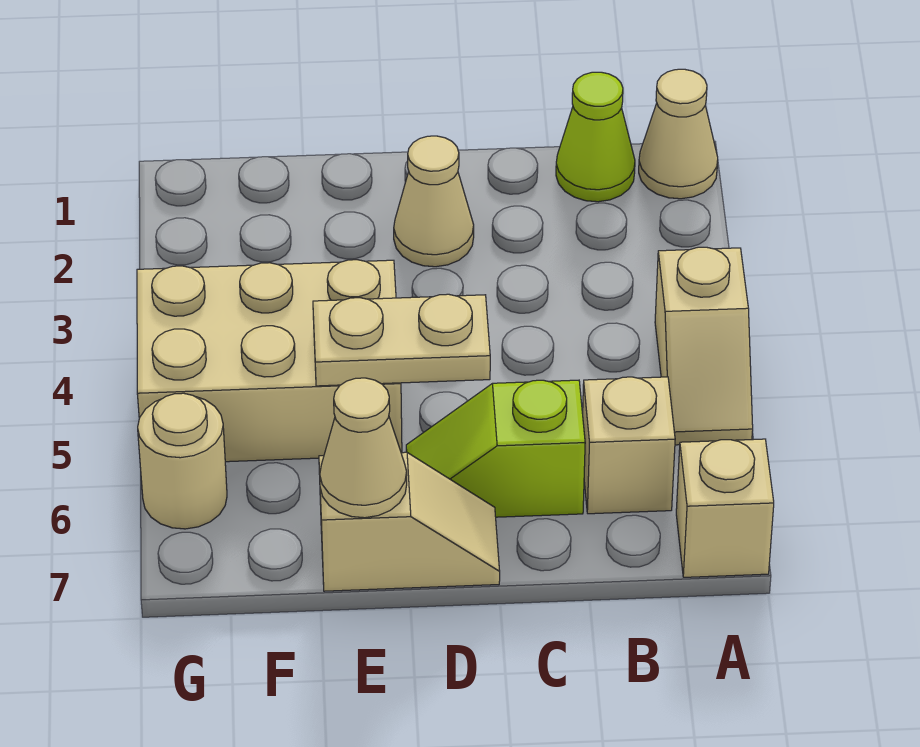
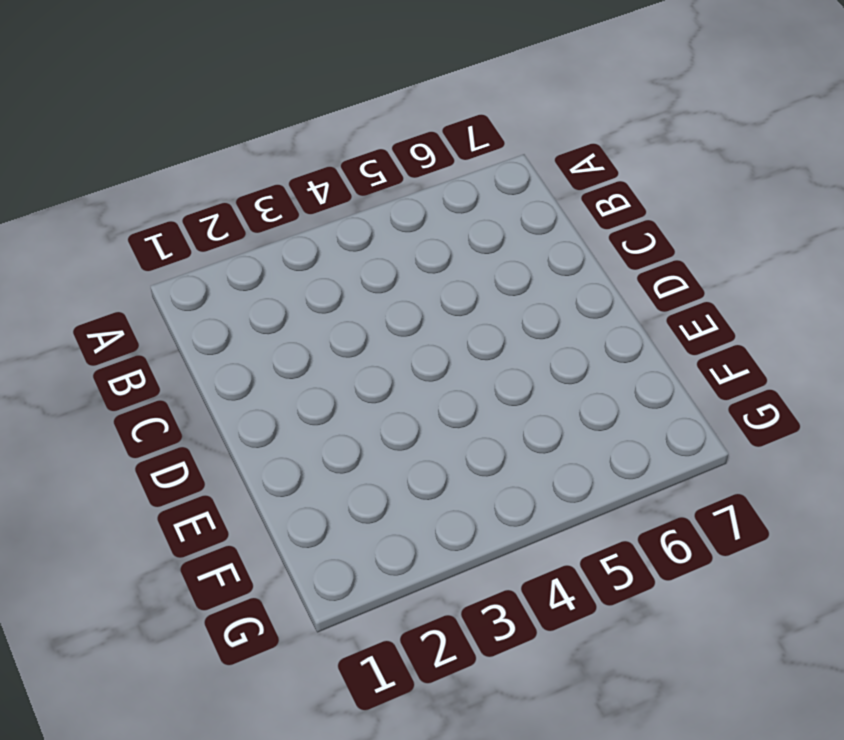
none -> tan cone A1 level 1
none -> tan slope A4:A5 level 1 top 4
none -> tan brick A7 level 1

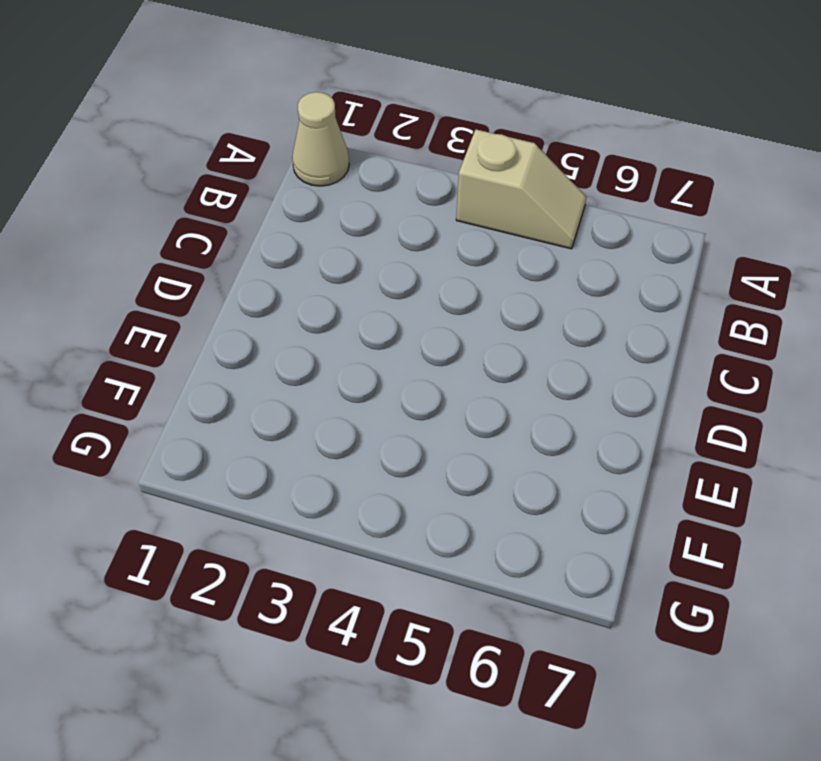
none -> tan brick A7 level 1
none -> lime cone B1 level 1
none -> tan brick B6 level 1

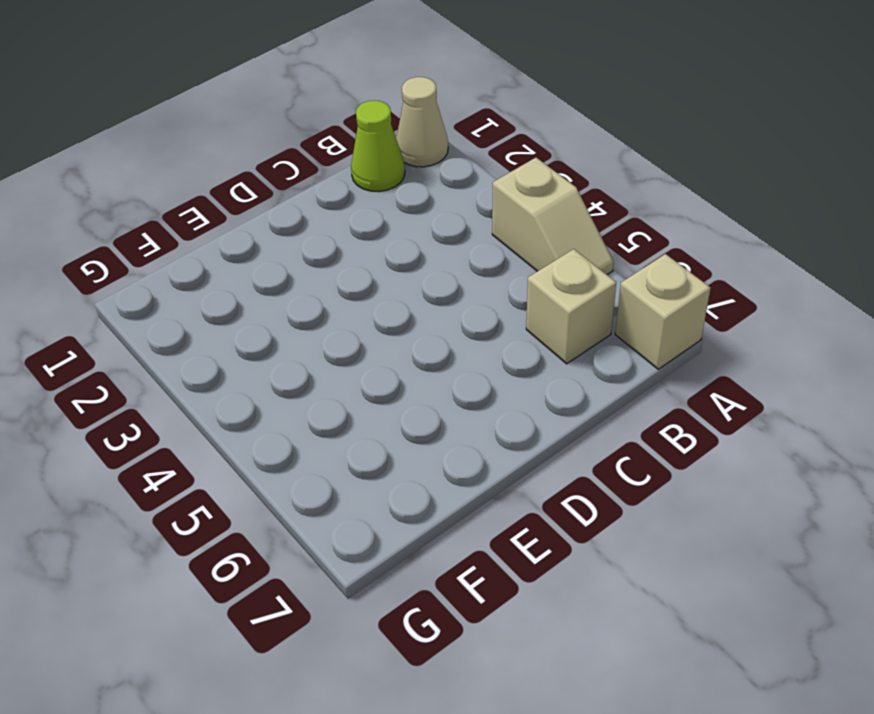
none -> lime slope C6:D6 level 1 top C
none -> tan cone D2 level 1
none -> tan slope D7:E7 level 1 top E

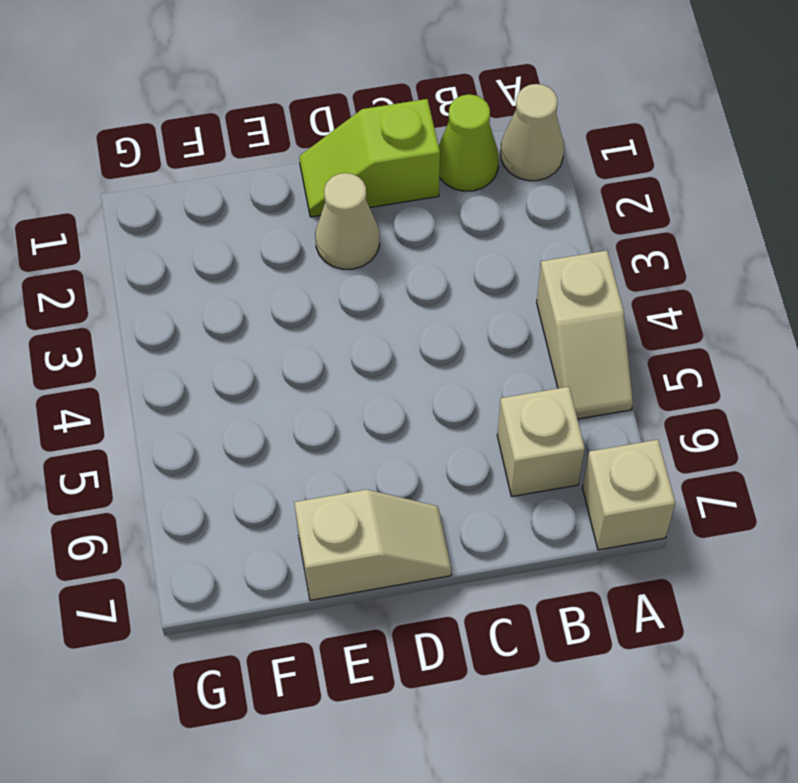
lime slope C1:D1 level 1 top C -> lime slope C6:D6 level 1 top C
none -> tan brick E4:G5 level 1
none -> tan round brick G6 level 1
none -> tan plate D5:E5 level 2

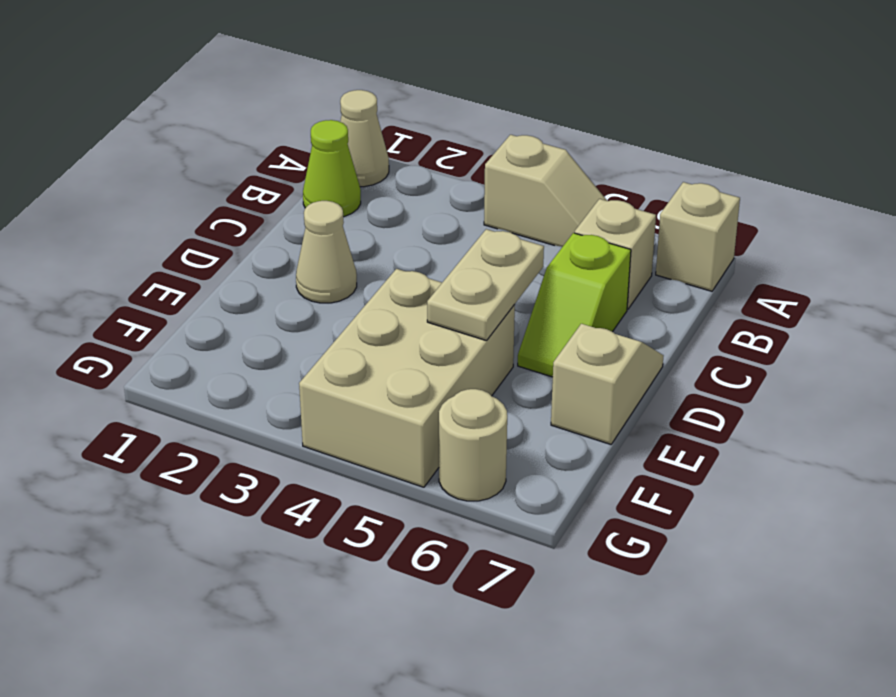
none -> tan cone E7 level 2

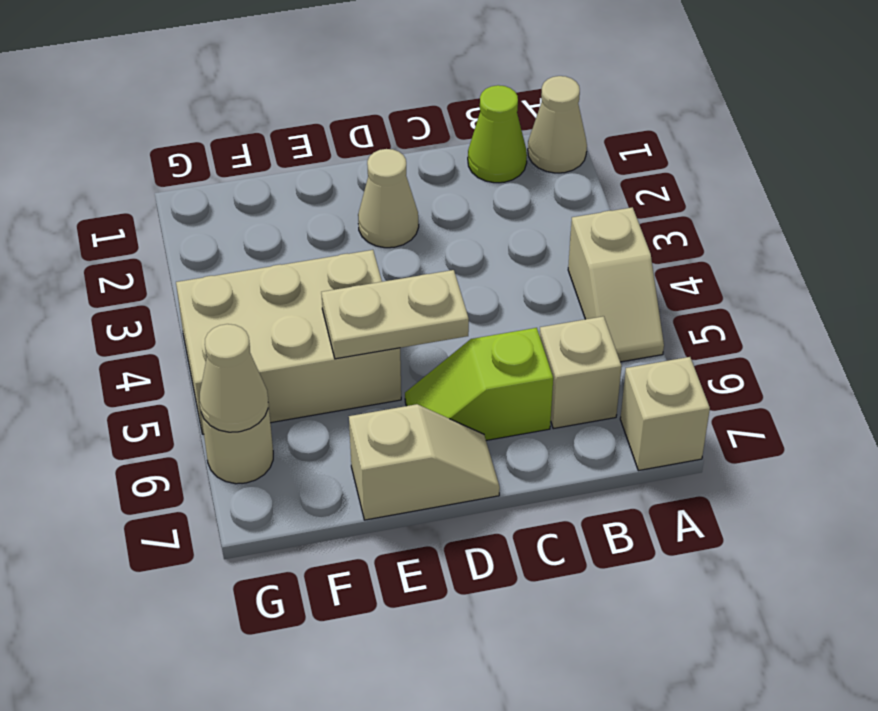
tan cone G6 level 2 -> tan cone E7 level 2

